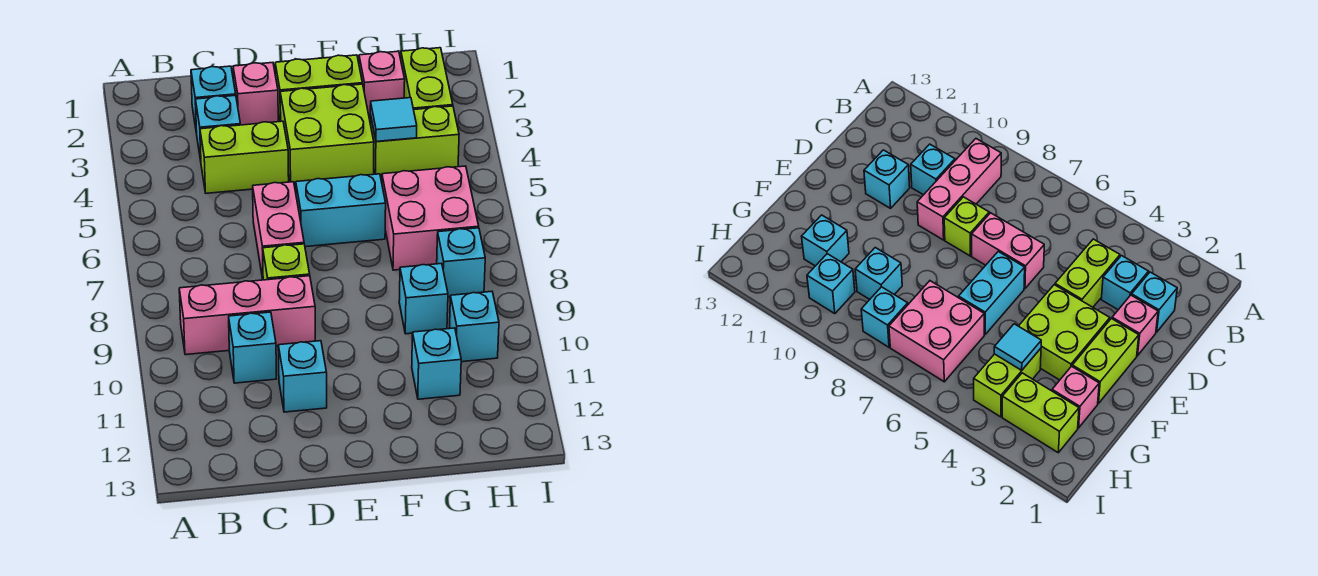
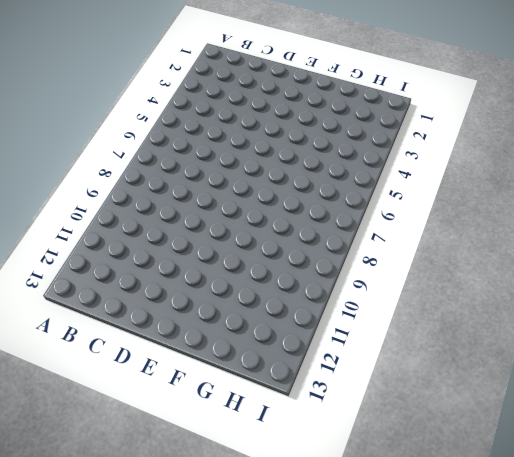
none -> pink brick B9:D9 level 1
none -> cyan brick C2 level 1
none -> cyan brick C3 level 1

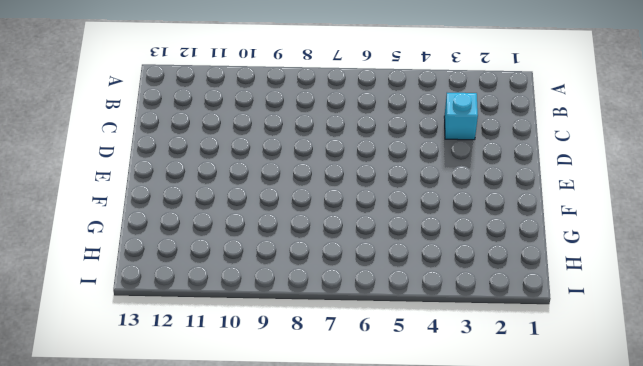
none -> pink brick B9:D9 level 1
none -> cyan brick C2 level 1
none -> lime brick C4:D4 level 1

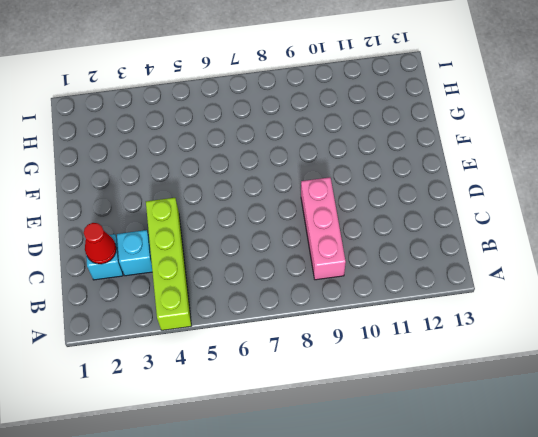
lime brick A4:D4 level 1 -> lime brick C4:D4 level 1
red cone C2 level 2 -> none
none -> cyan brick C10 level 1
none -> pink brick D2 level 1
none -> pink brick D6:D7 level 1

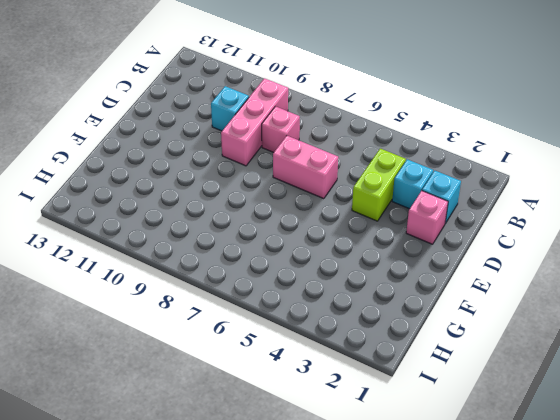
pink brick C8 level 1 -> pink brick G2 level 1
none -> lime brick D8 level 1
none -> cyan brick D11 level 1
none -> lime brick E2:F2 level 1

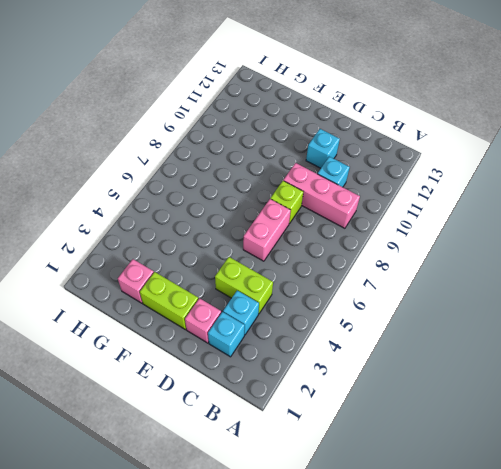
none -> lime brick E3:F4 level 1
none -> cyan brick E6:F6 level 1
none -> lime brick G4:H4 level 1

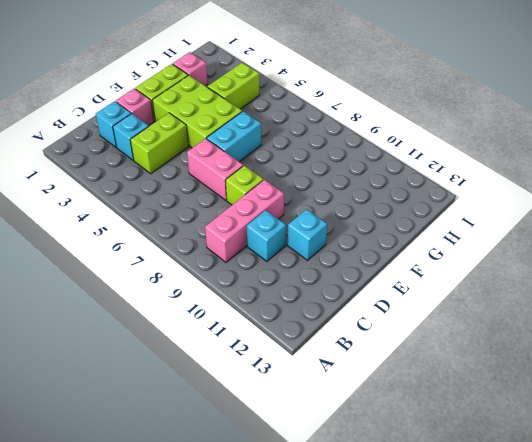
lime brick E3:F5 level 1 -> lime brick E3:F4 level 1
none -> pink brick G6:H7 level 1
none -> cyan brick G9 level 1
none -> cyan brick G11 level 1

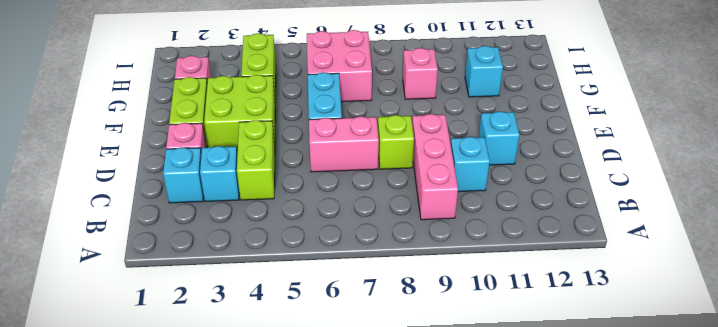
pink brick G9 level 1 -> cyan brick G9 level 1
none -> lime brick H2:H3 level 1
none -> cyan brick H8 level 1
none -> cyan brick H10 level 1

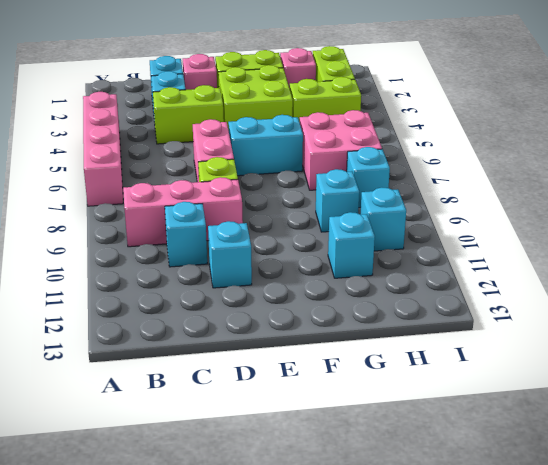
pink brick A4:A7 level 1 -> none
none -> cyan tile G4 level 2

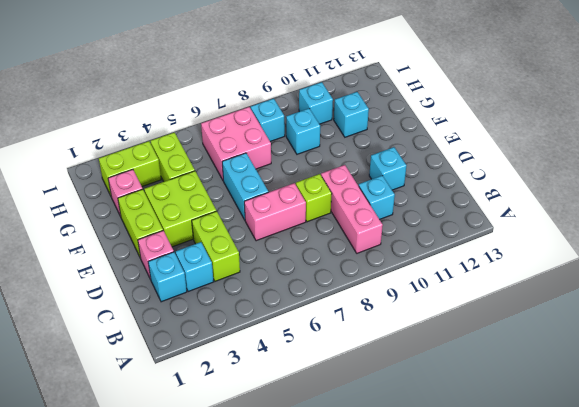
none -> cyan tile G4 level 2

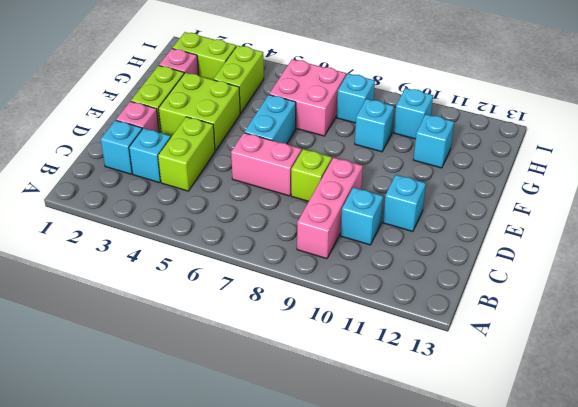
none -> cyan tile G4 level 2

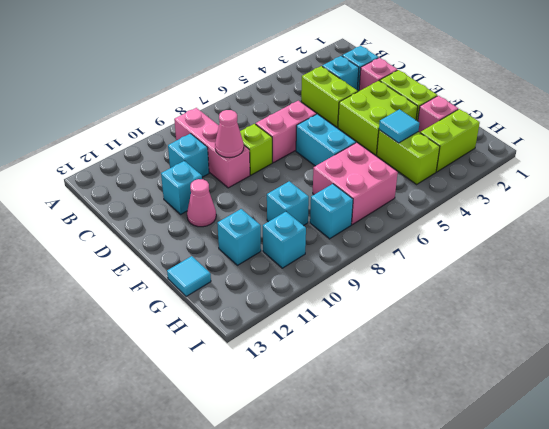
pink cone D9 level 2 -> none
pink cone E11 level 1 -> none
cyan tile G13 level 1 -> none

